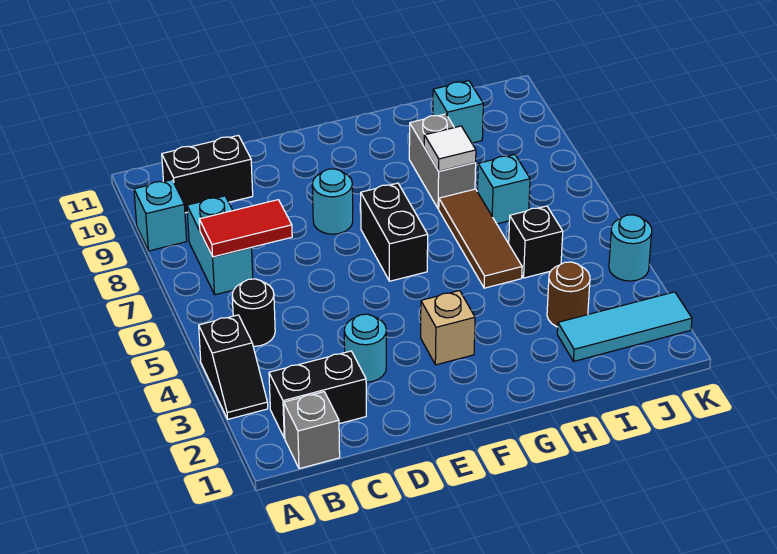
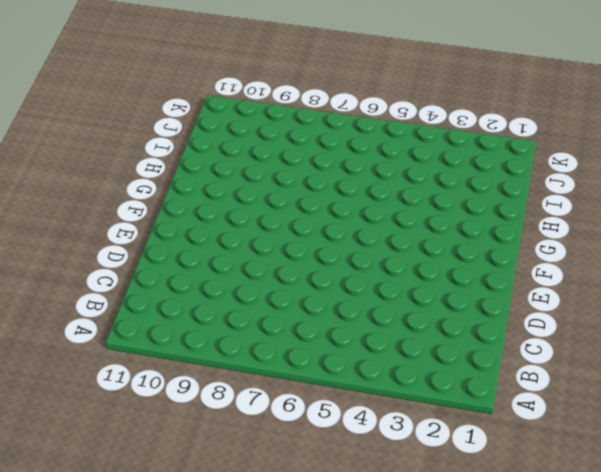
none -> black slope A3:A4 level 1 top 4
none -> cyan brick A9 level 1
none -> grey brick B1 level 1

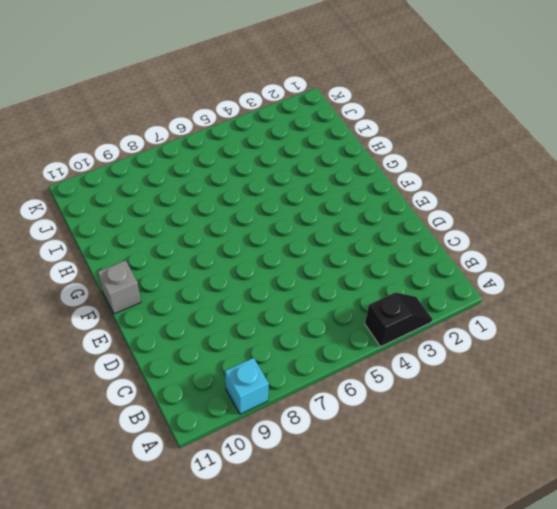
grey brick F11 level 1 -> grey brick B1 level 1
none -> black brick B2:C2 level 1
none -> black round brick B5 level 1
none -> cyan brick B7:B8 level 1

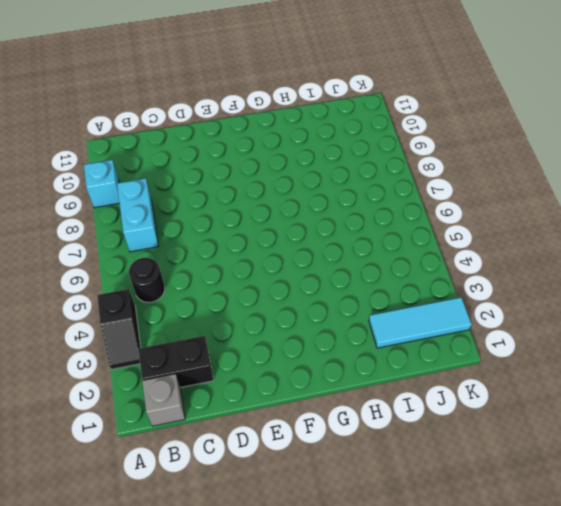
none -> black brick B10:C10 level 1
none -> cyan round brick D3 level 1
none -> cyan round brick E8 level 1

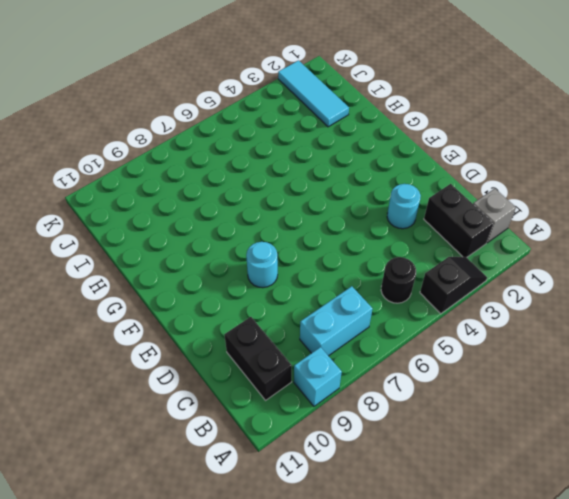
none -> tan brick F3 level 1
none -> black brick F6:F7 level 1
none -> brown tile H5:H7 level 1

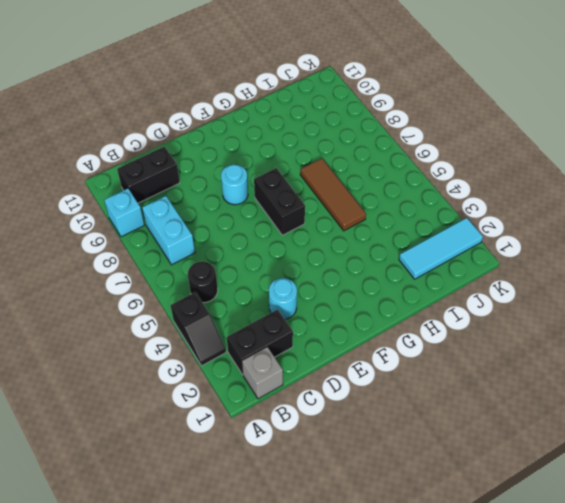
none -> tan brick F3 level 1
none -> grey brick H8:H9 level 1
none -> brown round brick I3 level 1

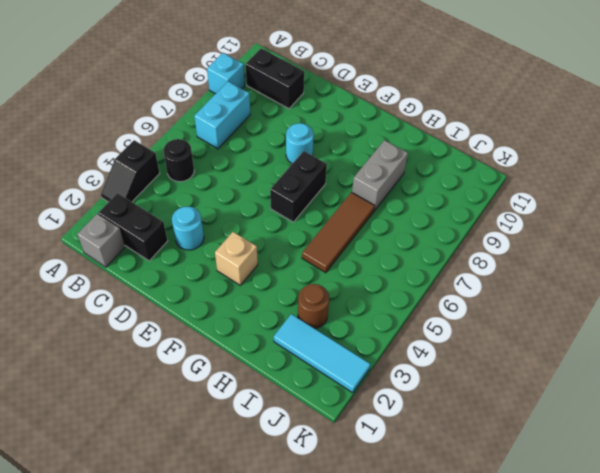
none -> black brick I5 level 1
none -> cyan brick I7 level 1
none -> cyan brick I10 level 1

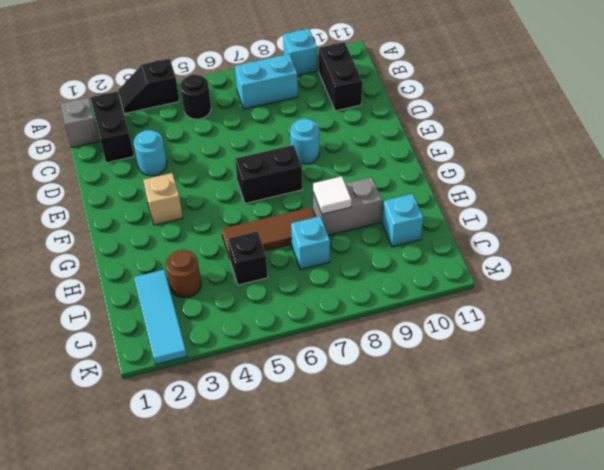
none -> cyan round brick K4 level 1
none -> red tile B7:C7 level 2

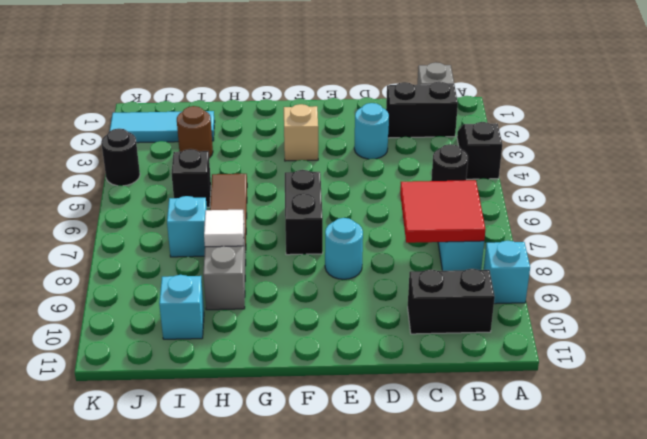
red tile B7:C8 level 2 -> red tile B7:C7 level 2
black round brick K4 level 1 -> cyan round brick K4 level 1

